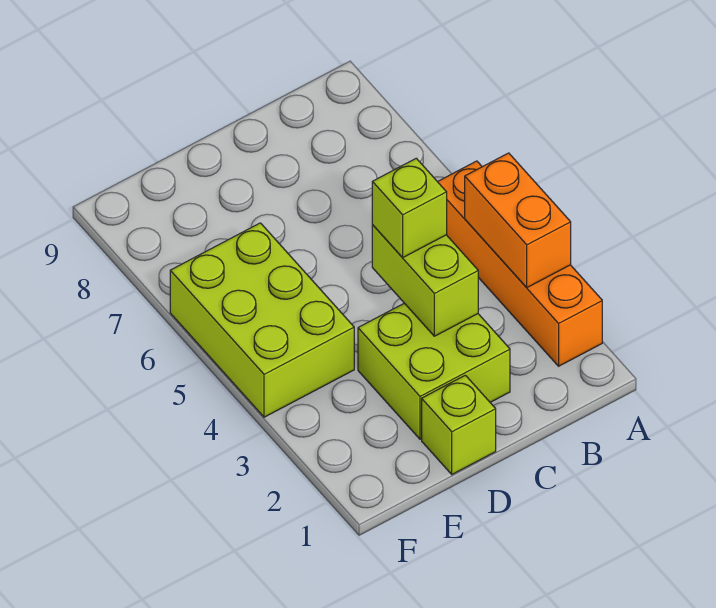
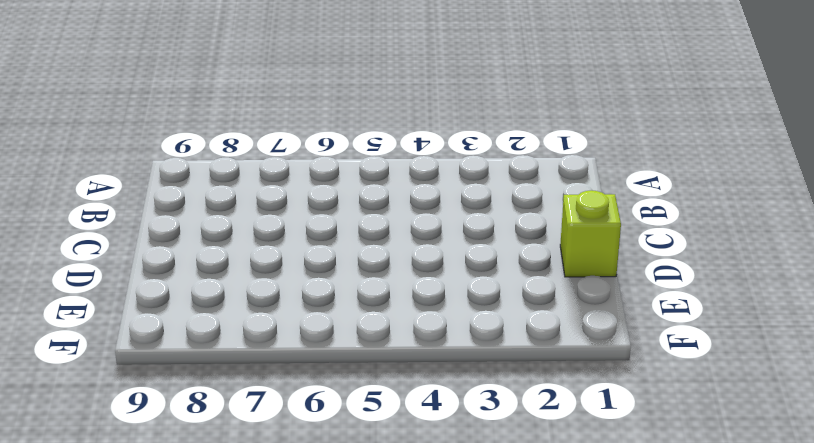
none -> orange brick A2:A5 level 1
none -> lime brick C2:D3 level 1

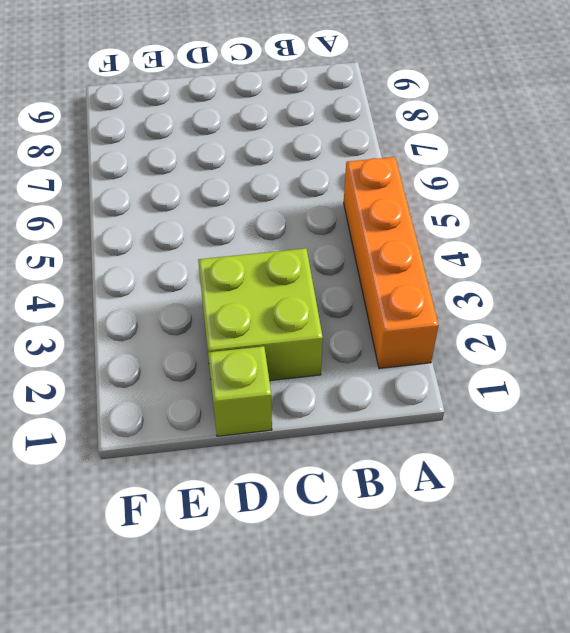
none -> lime brick E4:F6 level 1
none -> orange brick A3:A4 level 2

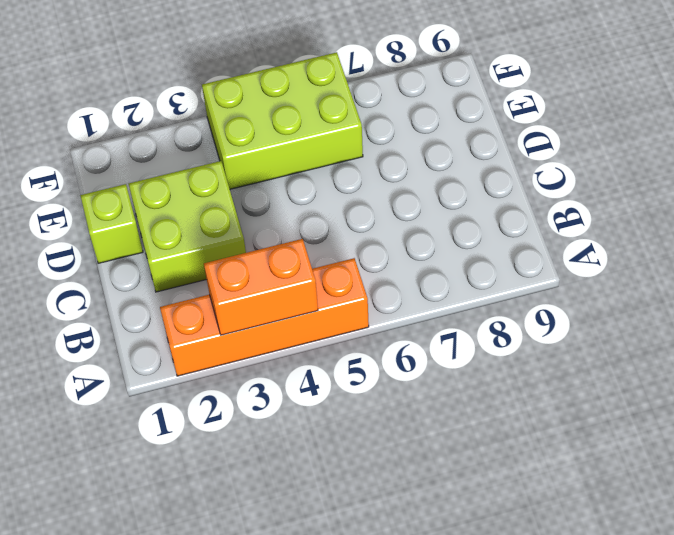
none -> lime brick C3:C4 level 2
none -> lime brick C4 level 3

